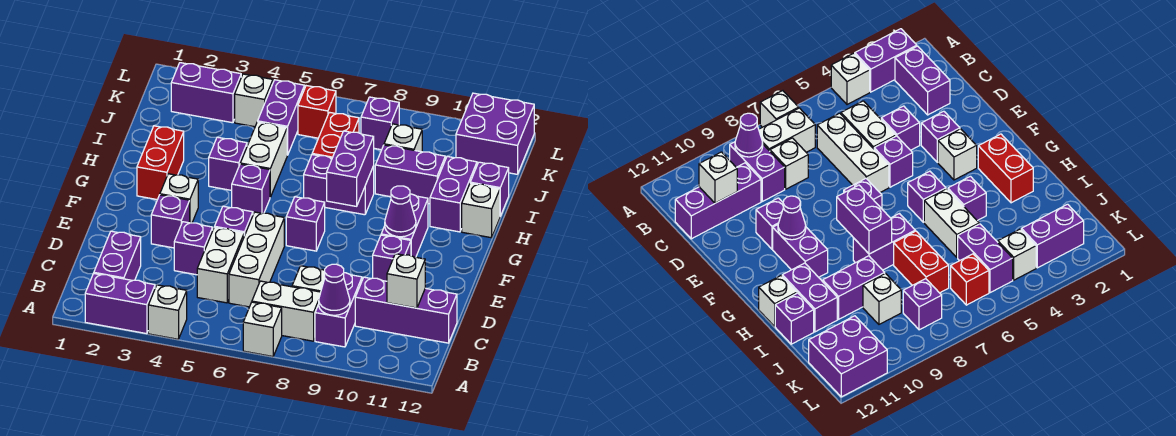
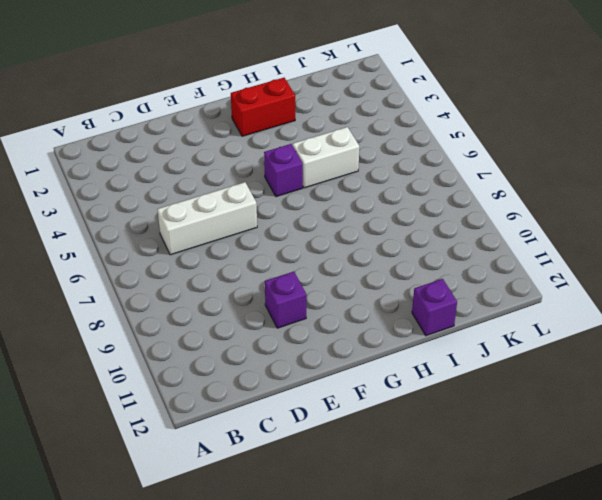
none -> purple brick A2:A3 level 1
none -> white brick A4 level 1
none -> white brick A7 level 1
none -> purple brick B2:C2 level 1

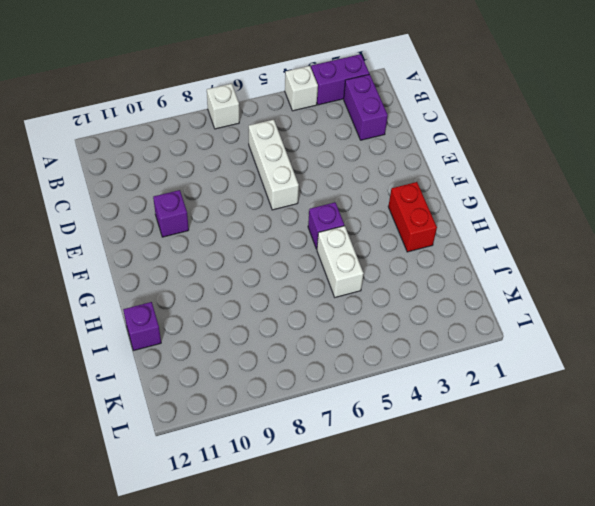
none -> white brick B7:B8 level 1
none -> purple brick B9:C9 level 1
none -> white brick C5:D5 level 1
none -> white brick C8 level 1

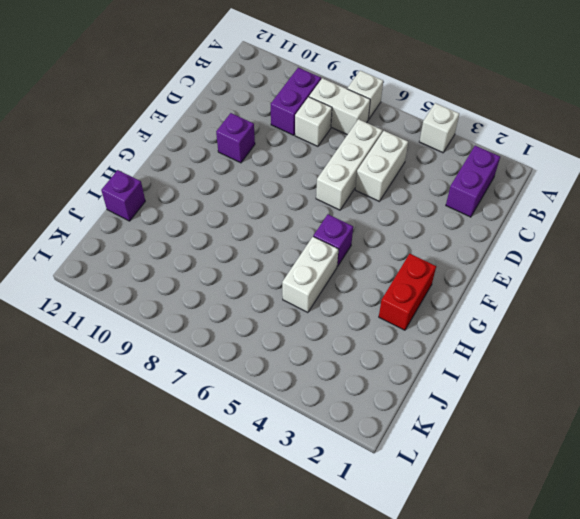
none -> purple brick A2:A3 level 1
none -> purple brick C10:C12 level 1
none -> purple brick D4 level 1
none -> purple brick E3 level 1

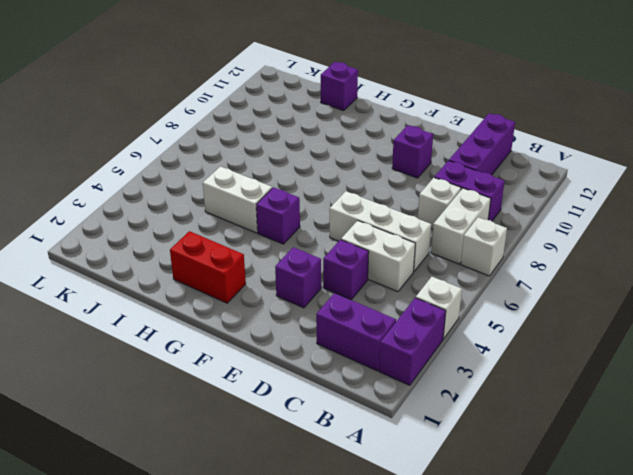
none -> purple brick E5 level 1
none -> white brick F3 level 1
none -> purple brick F7 level 1
none -> purple brick F10:G10 level 1

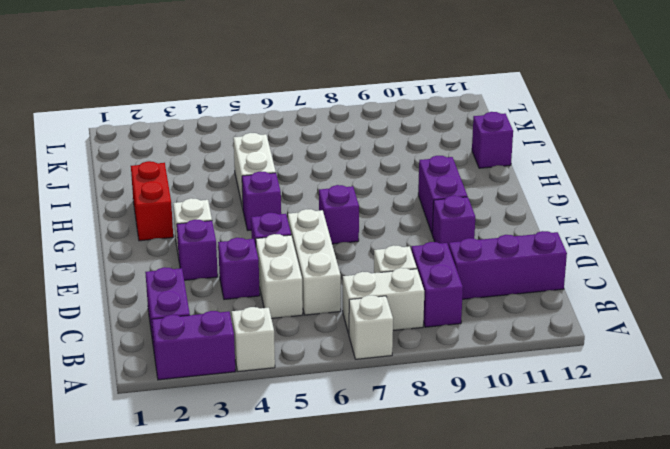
none -> purple brick H4 level 1
none -> purple brick H7:H8 level 1
none -> purple brick H11:I11 level 1
none -> white brick H12 level 1

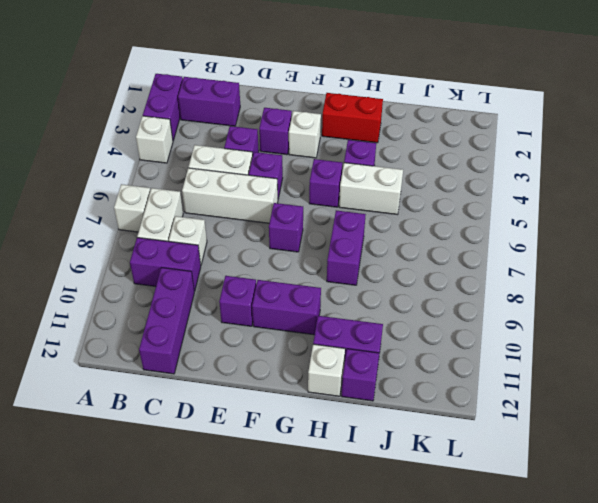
none -> red brick I7:J7 level 1
none -> purple brick I9:I10 level 1
none -> purple brick J5:K5 level 1
none -> white brick J9 level 1

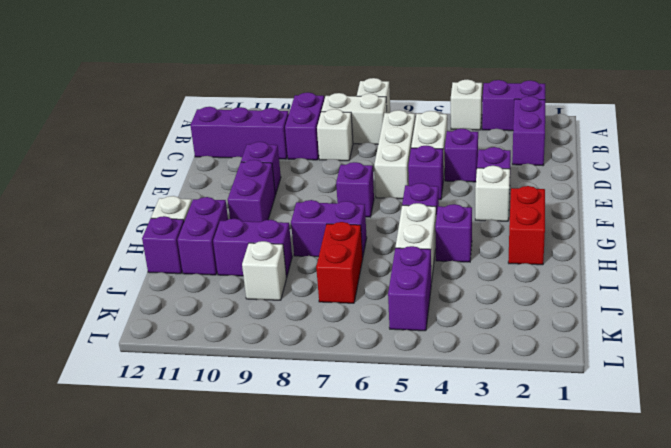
none -> purple brick K2:K3 level 1
none -> white brick K4 level 1
none -> red brick K6 level 1
none -> purple brick K8 level 1

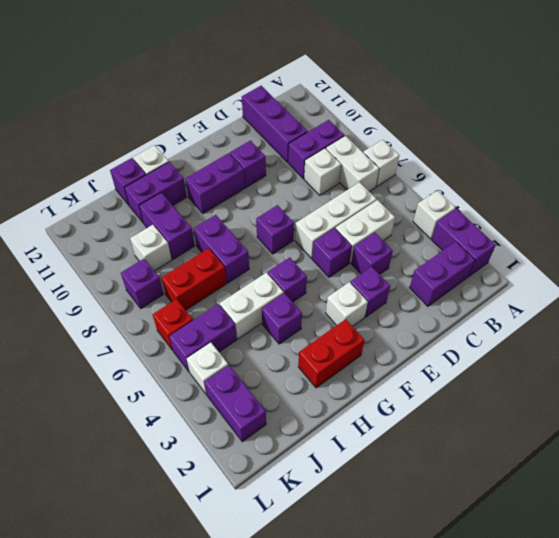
none -> purple brick K11:L12 level 1
none -> purple cone B9 level 2
none -> white brick C11 level 2
none -> purple cone F10 level 2

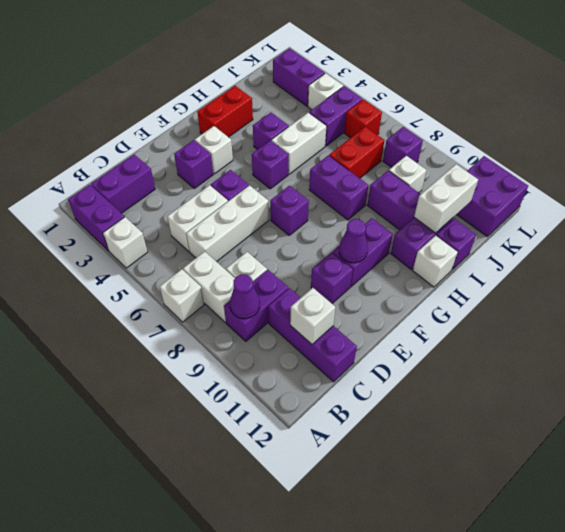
white brick I11:J11 level 2 -> none
none -> purple brick D4 level 1
none -> purple brick G8:H8 level 2

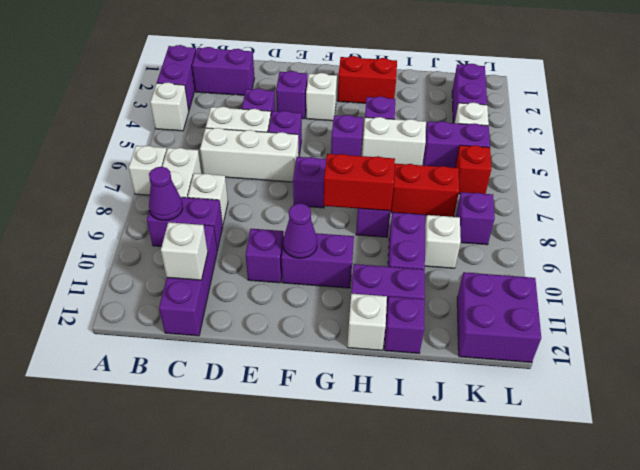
red brick G8:H8 level 2 -> purple brick G8:H8 level 2

